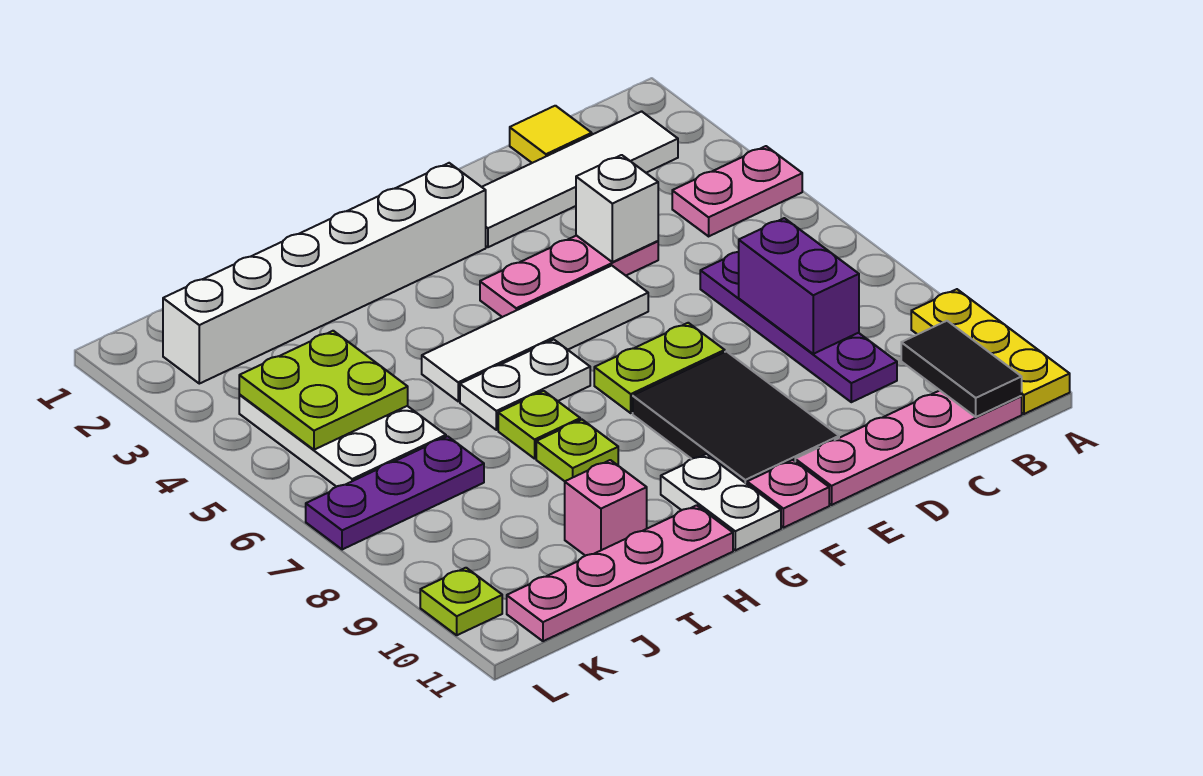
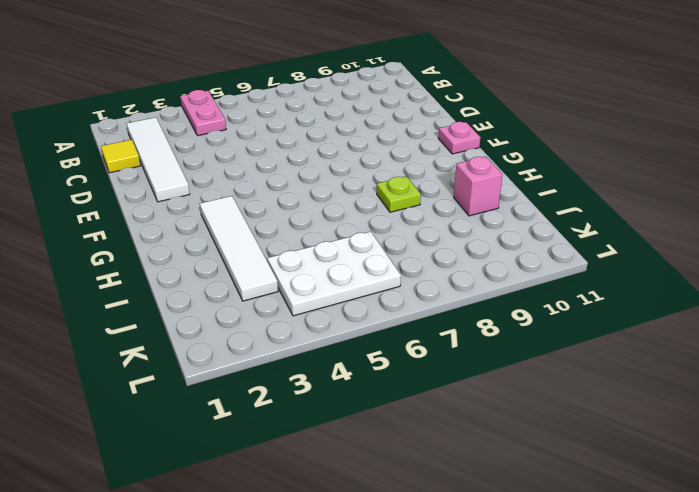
white tile G3:J3 level 1 -> white tile E5:H5 level 1
none -> yellow plate A9:A11 level 1
none -> pink plate B11:E11 level 1
none -> purple plate C6:C9 level 1

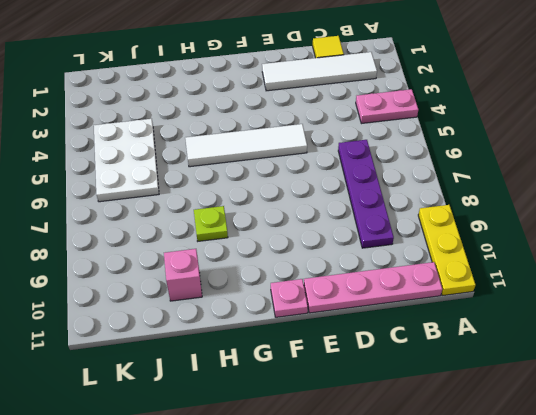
none -> pink plate D4:F4 level 1
none -> lime plate E7:F7 level 1
none -> black tile E8:F10 level 1

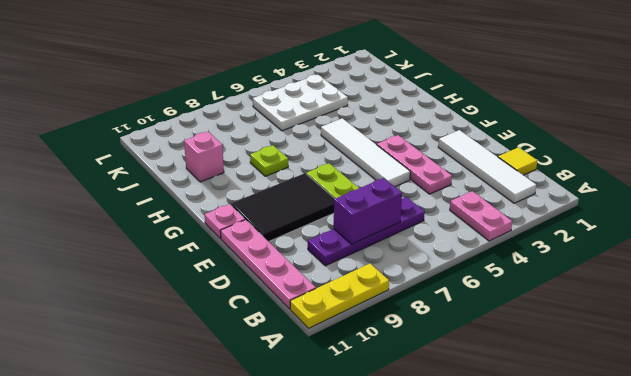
none -> white brick F2:K2 level 1
none -> white plate G6:H6 level 1
none -> white plate G10:G11 level 1

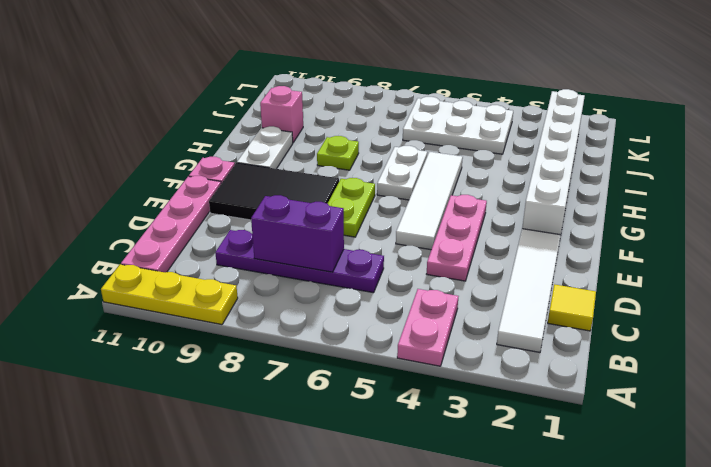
white plate G10:H10 level 1 -> white plate G10:G11 level 1
none -> lime plate H7 level 1
none -> pink plate H11:K11 level 1
none -> purple plate J7:L7 level 1

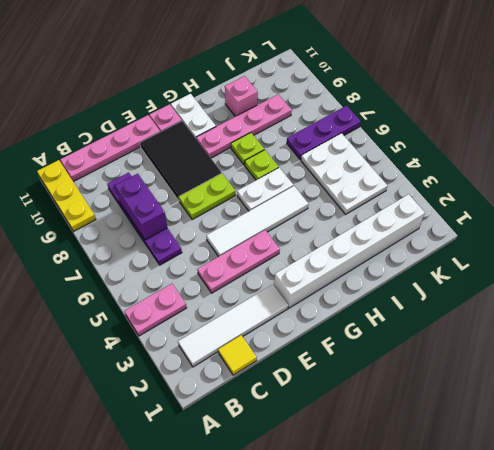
pink plate G9:J9 level 1 -> pink plate H11:K11 level 1
none -> lime plate L10 level 1
none -> black tile B10:B11 level 2
none -> white brick D4 level 2

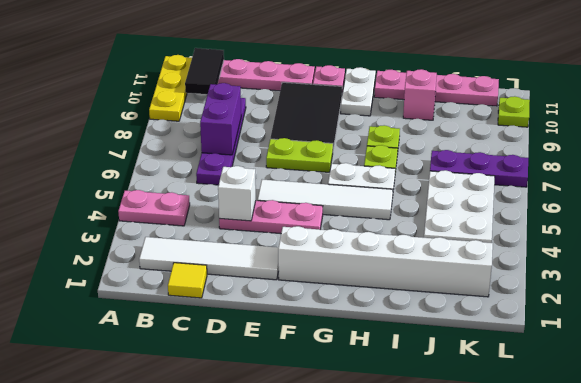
none -> lime plate J4:K5 level 2

